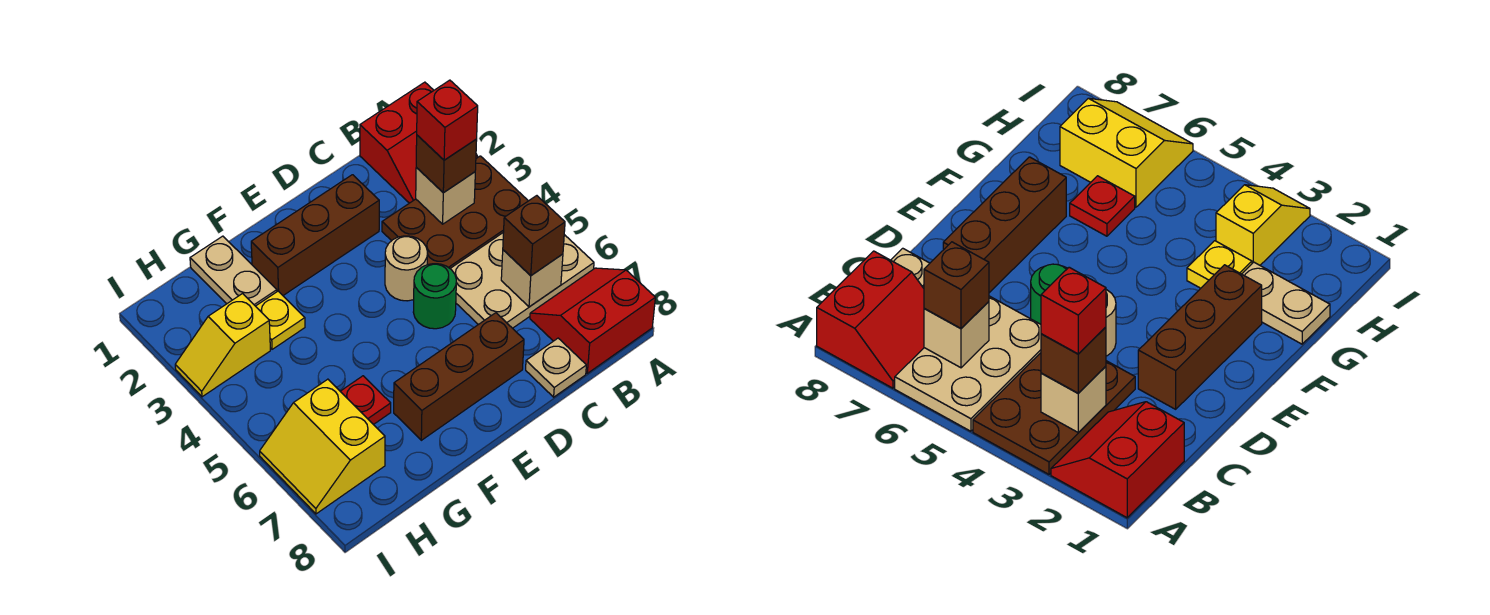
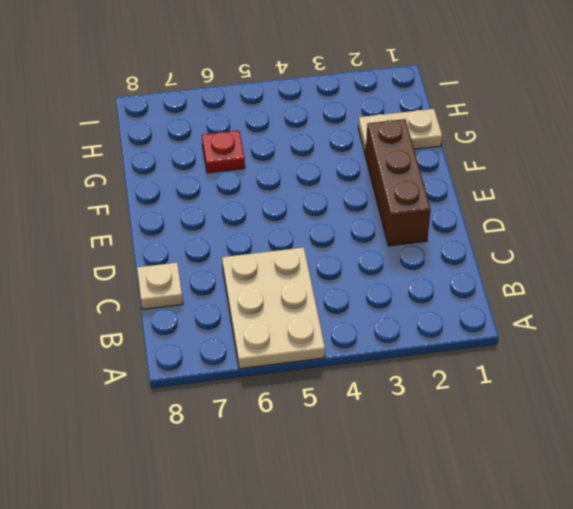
none -> red slope A1:B2 level 1 top 1
none -> brown plate A3:C4 level 1
none -> red slope A7:B8 level 1 top 8

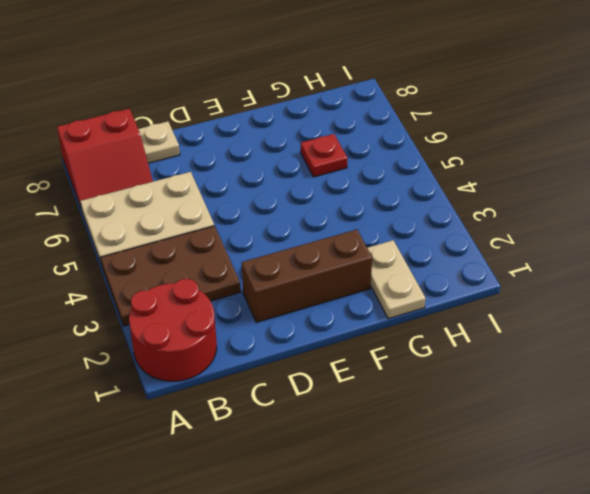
red round brick A1:B2 level 1 -> red slope A1:B2 level 1 top 1
none -> tan round brick D4 level 1
none -> green round brick D5 level 1
none -> brown brick D7:F7 level 1

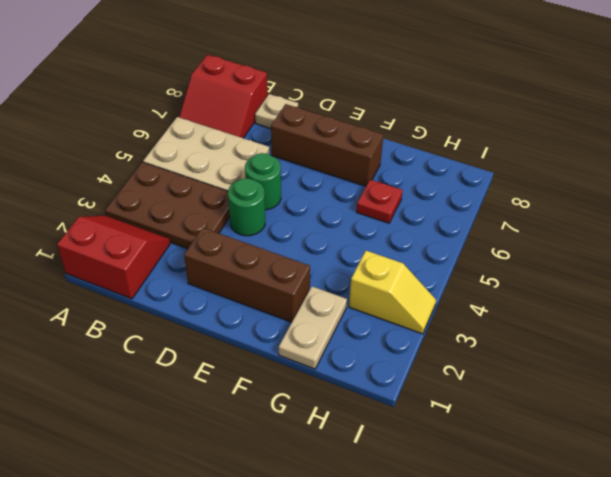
green round brick D4 level 1 -> tan round brick D4 level 1
none -> yellow plate G3 level 1
none -> yellow slope H6:I7 level 1 top H
none -> tan brick B3 level 2

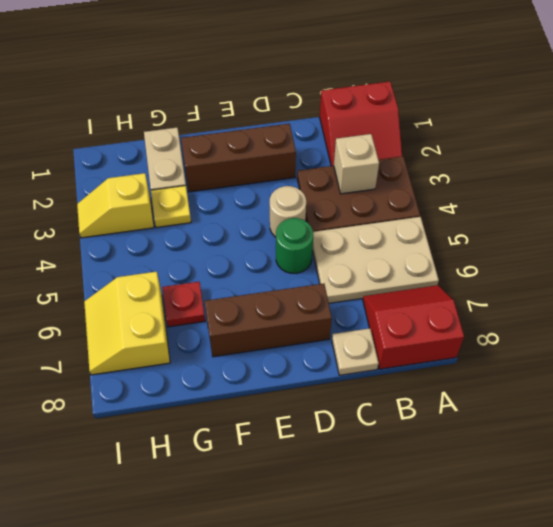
none -> tan brick B6 level 2
none -> brown brick B3 level 3
none -> brown brick B6 level 3

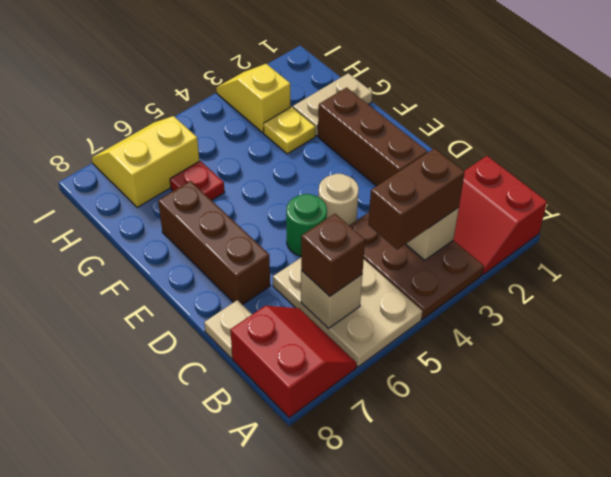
brown brick B3:B4 level 3 -> brown brick B3 level 3
none -> red brick B3 level 4

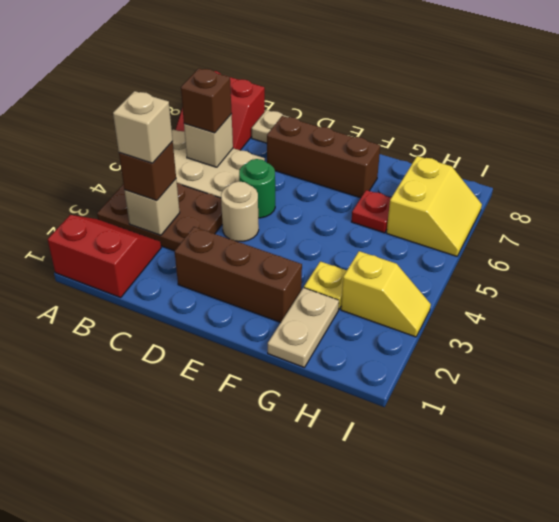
tan brick B3 level 4 -> red brick B3 level 4

